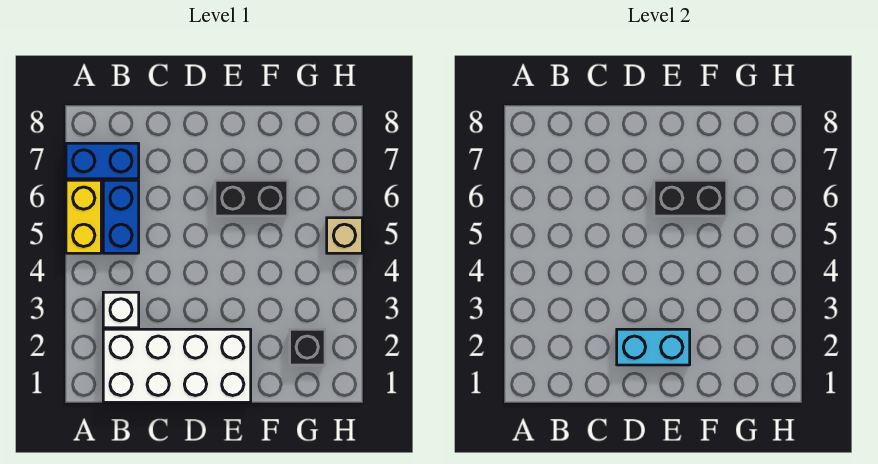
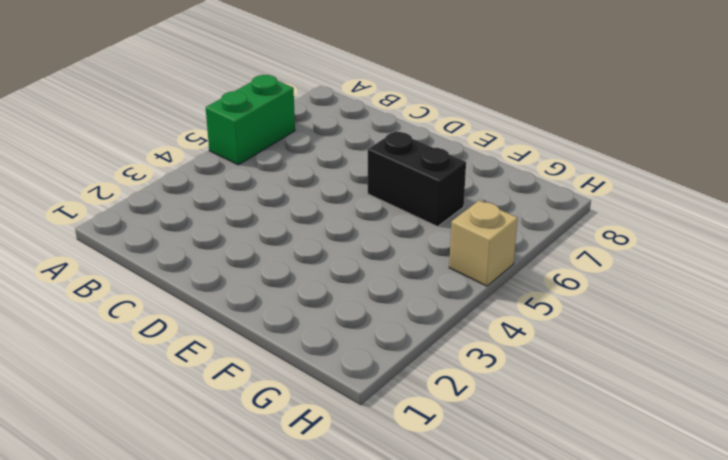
green brick A5:A6 level 1 -> yellow brick A5:A6 level 1
none -> blue brick A7:B7 level 1
none -> white brick B1:E2 level 1

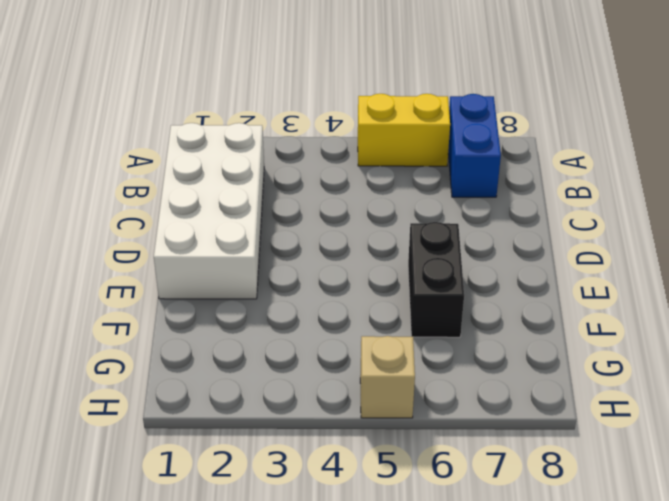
none -> white brick B3 level 1
none -> blue brick B5:B6 level 1

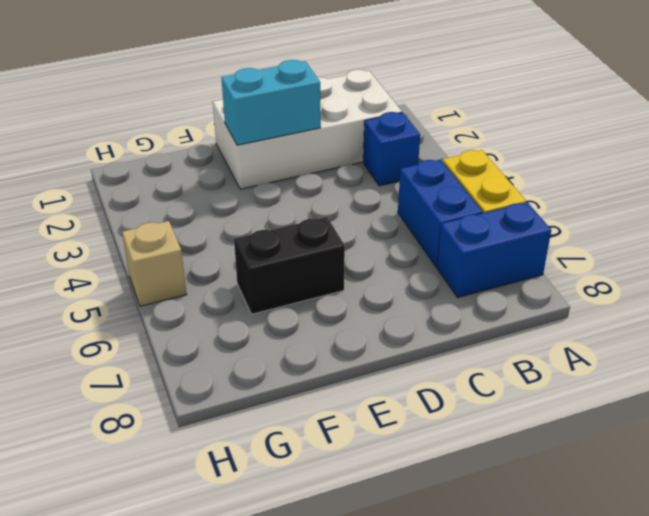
blue brick B3 level 1 -> white brick B3 level 1
none -> black brick G2 level 1
none -> black brick E6:F6 level 2

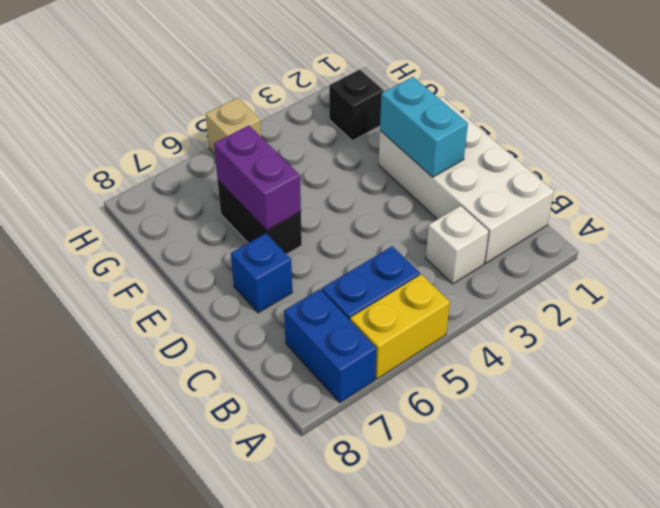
blue brick D7 level 1 -> none
purple brick E6:F6 level 2 -> black brick E6:F6 level 2

